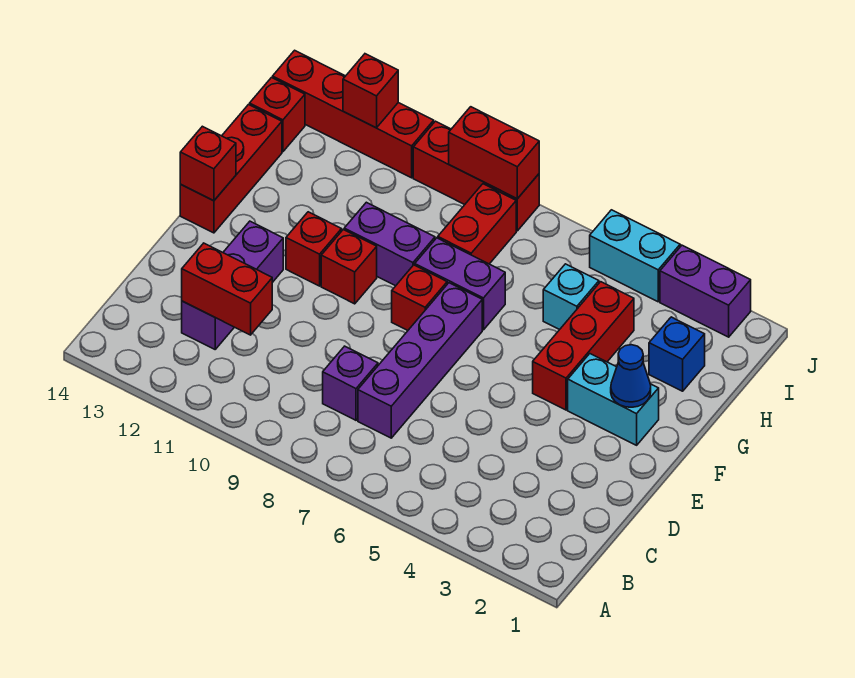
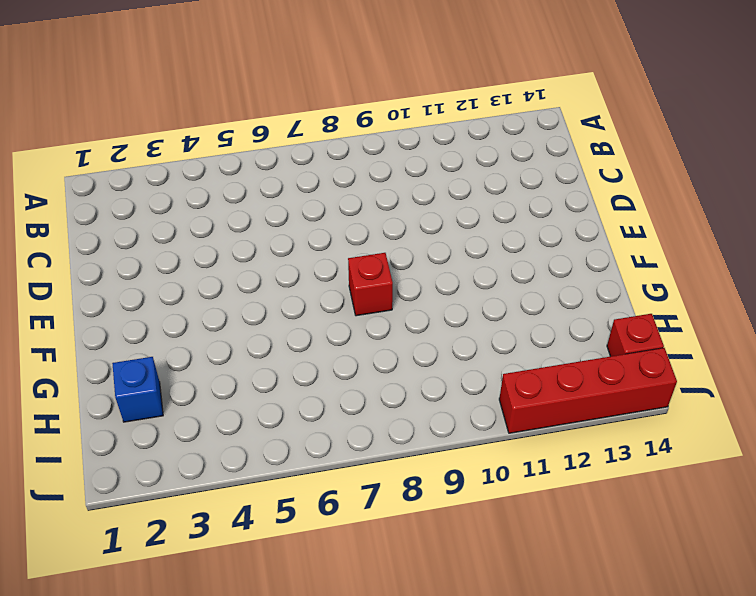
none -> purple brick C7:F7 level 1
none -> purple brick C8 level 1
none -> purple brick C12:E12 level 1

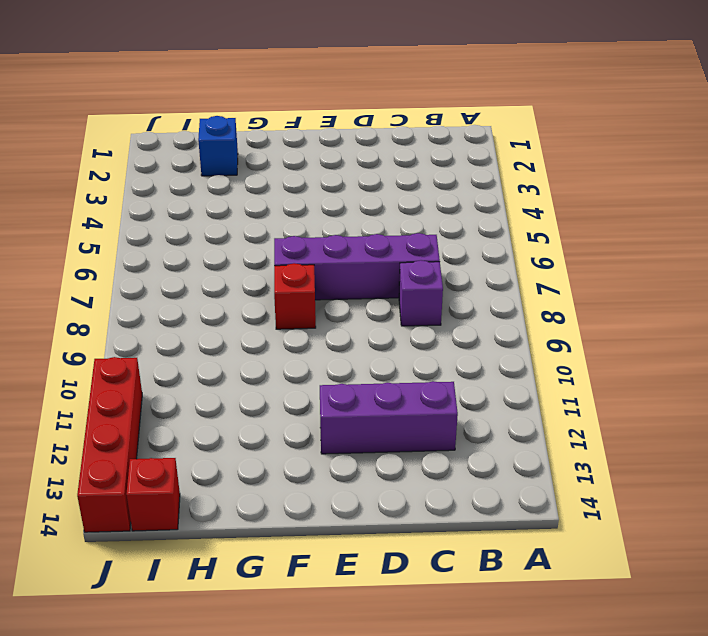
none -> cyan brick F2:F3 level 1
none -> red brick F4:H4 level 1
none -> red brick F10 level 1

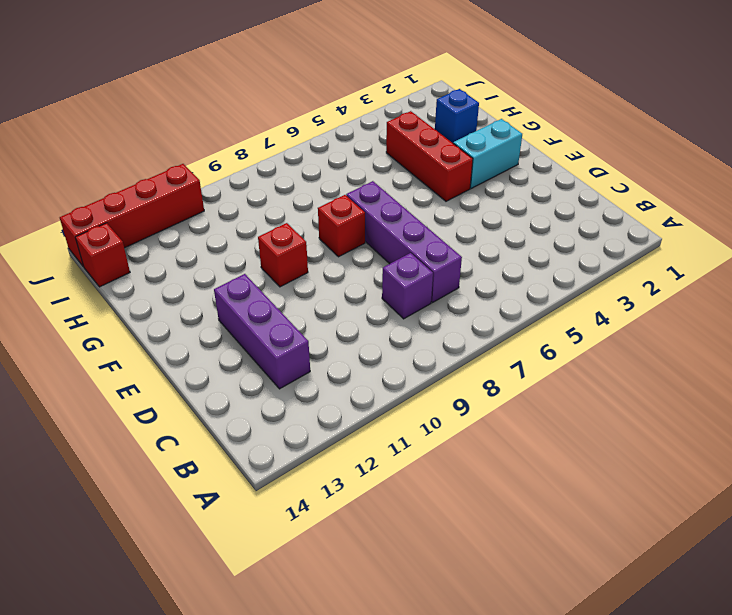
none -> red brick F11 level 1
none -> red brick F14:H14 level 1
none -> purple brick G7:G8 level 1

